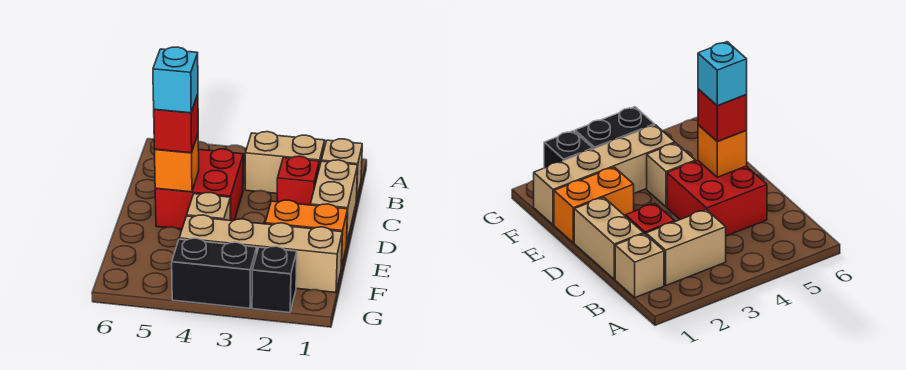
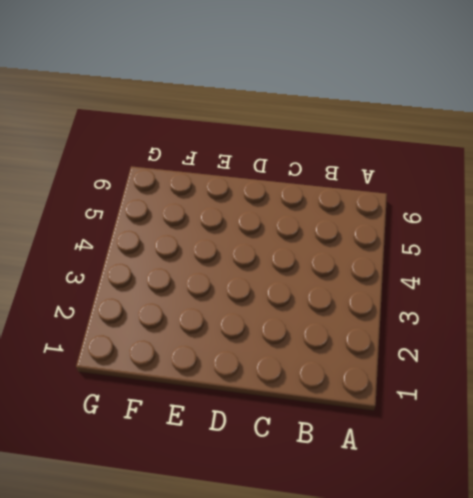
none -> tan brick B1 level 1
none -> tan brick B2:B3 level 1
none -> tan brick C1:D1 level 1

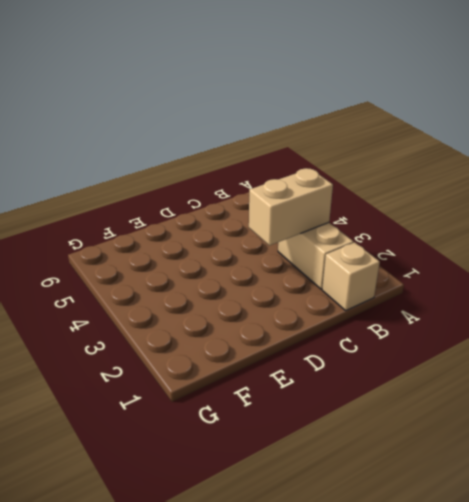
tan brick B3:C3 level 2 -> tan brick C1:D1 level 1
none -> red brick C2 level 1
none -> red brick C4:D5 level 1
none -> orange brick E1:E2 level 1

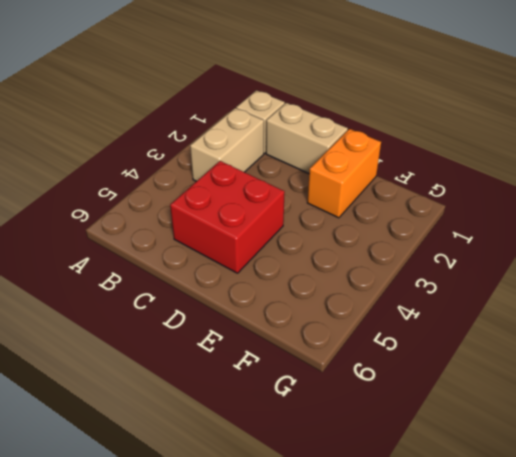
none -> red brick C2 level 1
none -> tan brick E4 level 1
none -> tan brick F1:F4 level 1

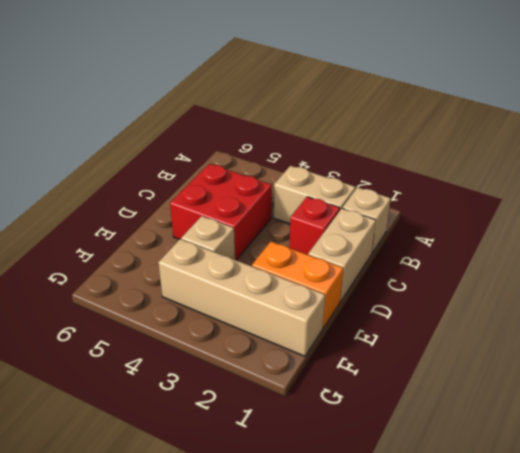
none -> black brick G2 level 1
none -> black brick G3:G4 level 1
none -> orange brick D5 level 2

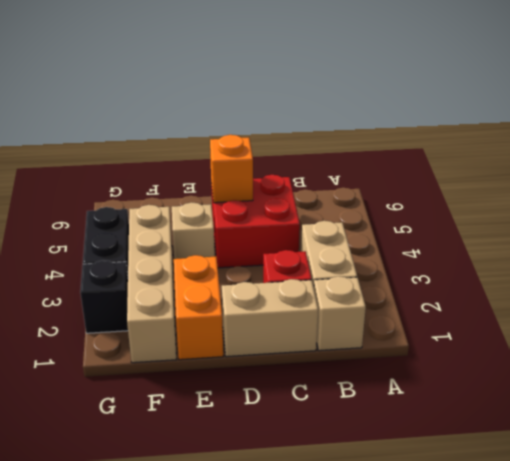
none -> red brick D5 level 3
none -> cyan brick D5 level 4

